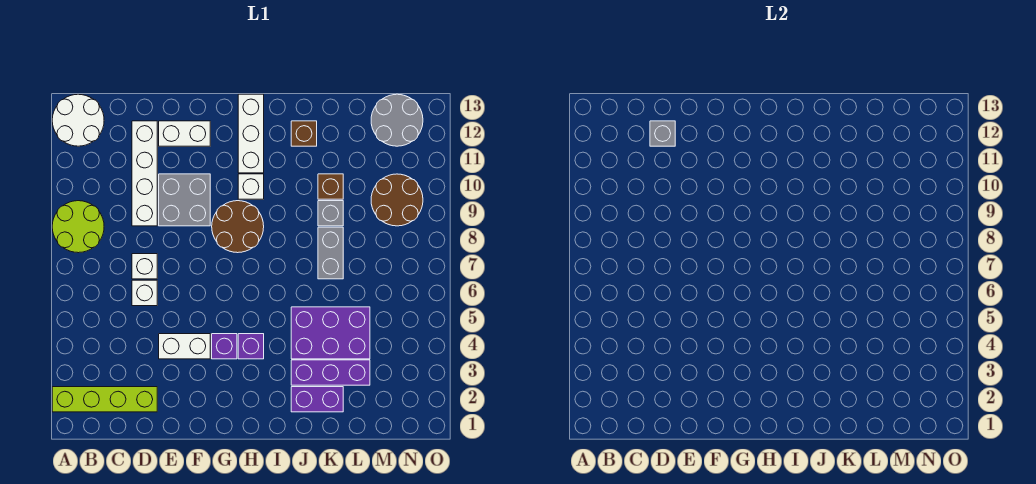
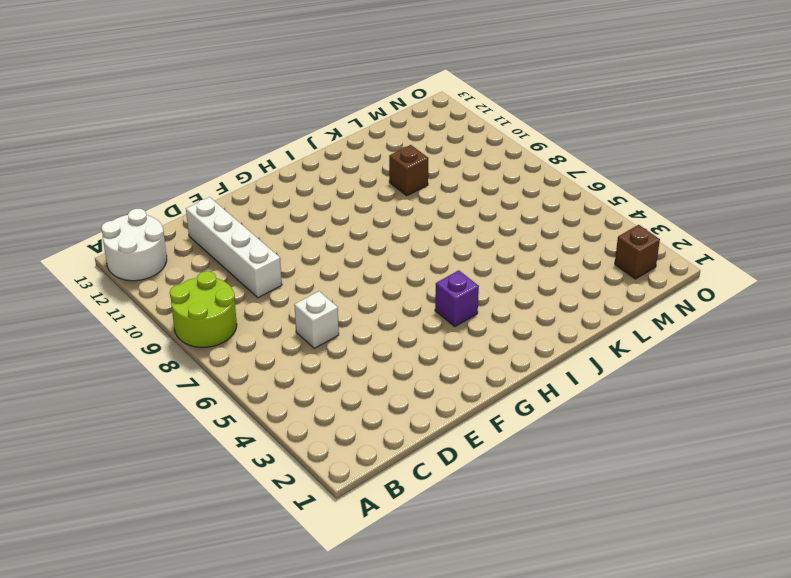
brown brick N2 level 1 -> brown brick J12 level 1
none -> lime brick A2:D2 level 1
none -> white brick D7 level 1
none -> white brick E4:F4 level 1

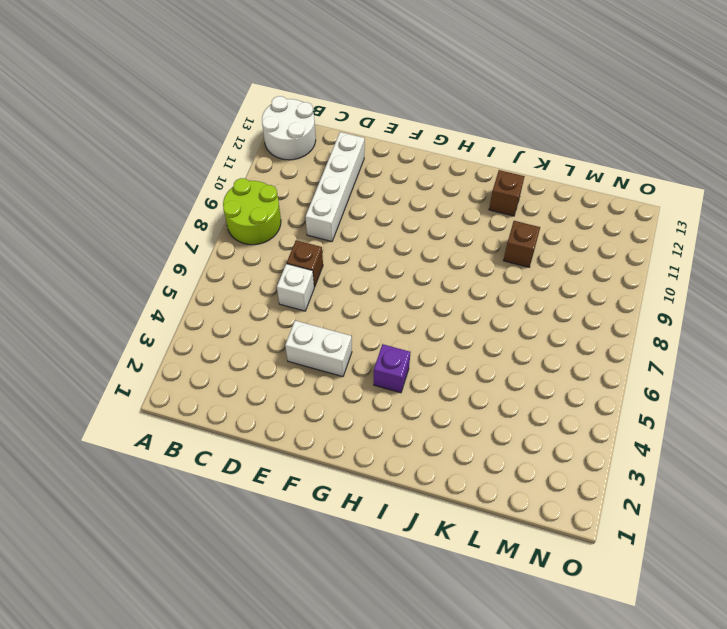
brown brick D7 level 1 -> white brick D7 level 1
none -> lime brick A2:D2 level 1
none -> grey brick E9:F10 level 1
none -> white brick E12:F12 level 1

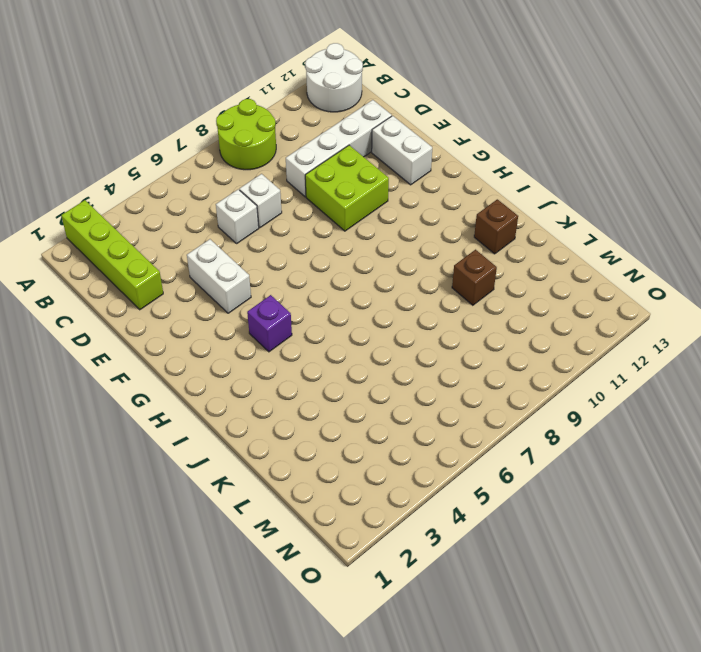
lime brick E9:F10 level 1 -> grey brick E9:F10 level 1
none -> purple brick G4 level 1
none -> brown round brick G8:H9 level 1
none -> white brick H10 level 1

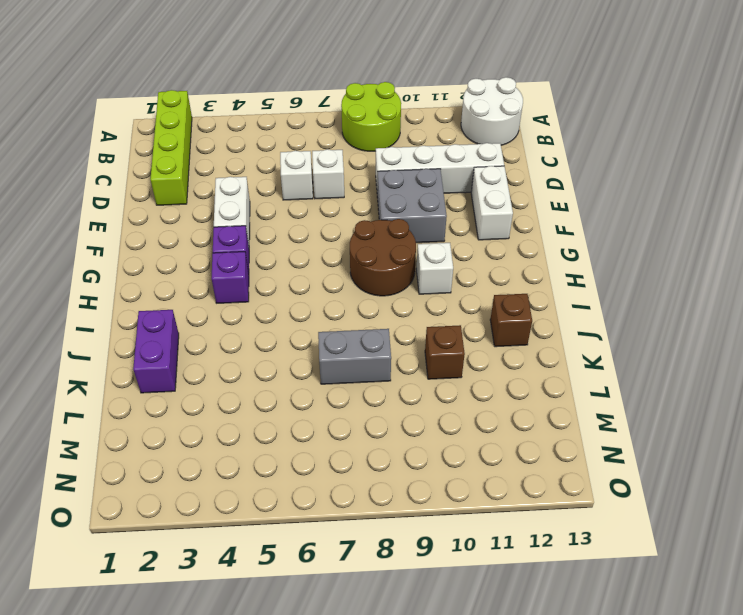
none -> white brick H11:H13 level 1
none -> purple brick J3:L3 level 1
none -> purple brick J4:L5 level 1

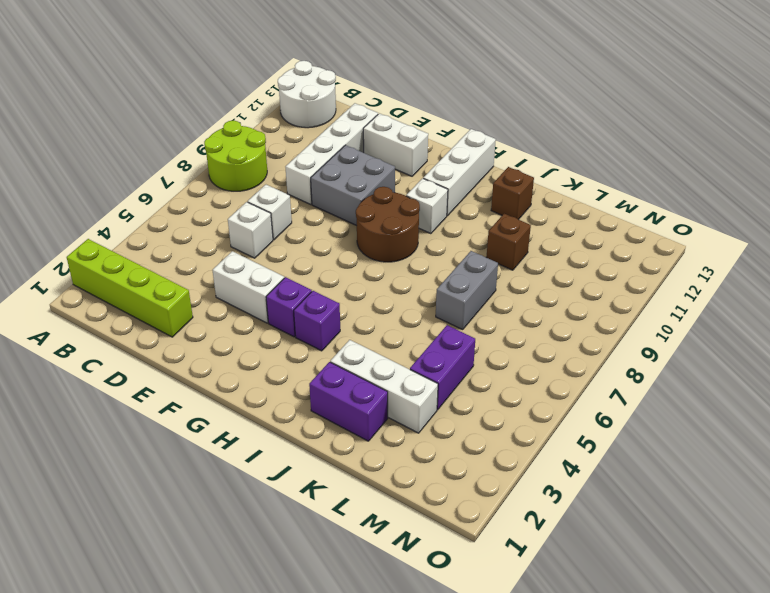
white brick J3:L3 level 1 -> purple brick J3:L3 level 1
purple brick L4:L5 level 1 -> purple brick J4:L5 level 1
none -> grey brick K9 level 1
none -> brown round brick M9:N10 level 1
none -> grey round brick M12:N13 level 1

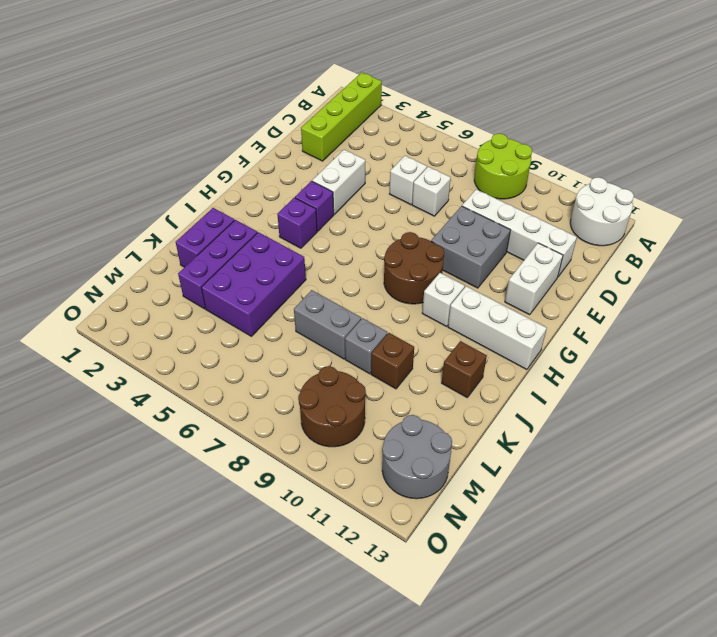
none -> grey brick D12 level 2

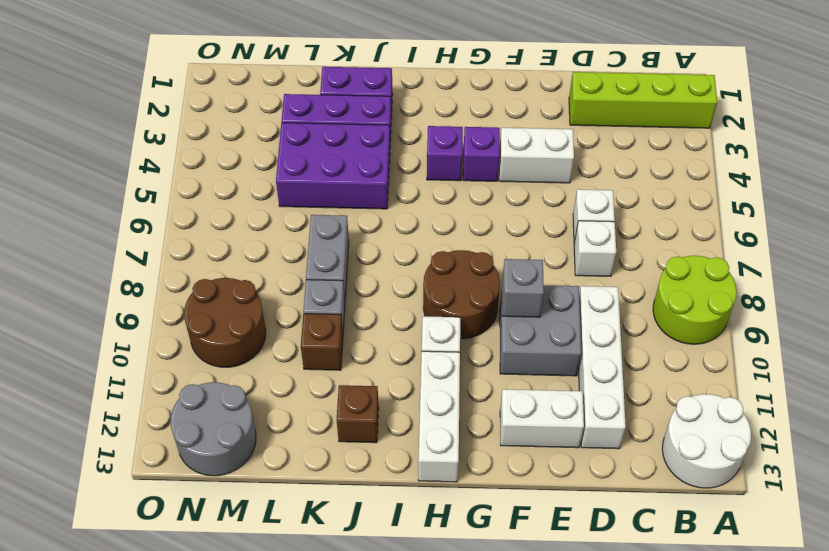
grey brick F9 level 2 -> grey brick D12 level 2

